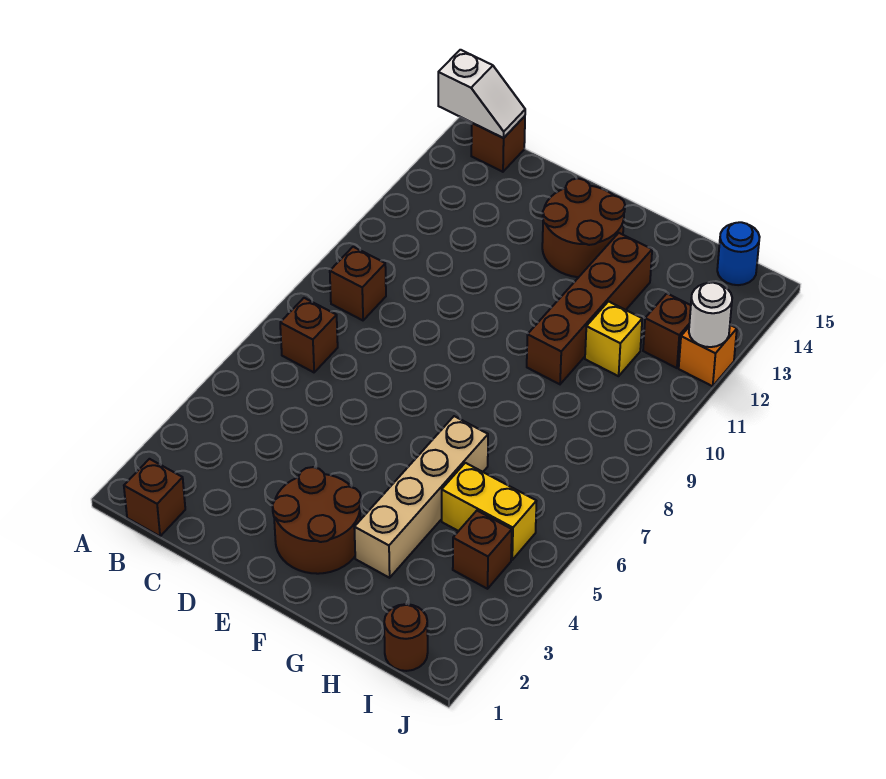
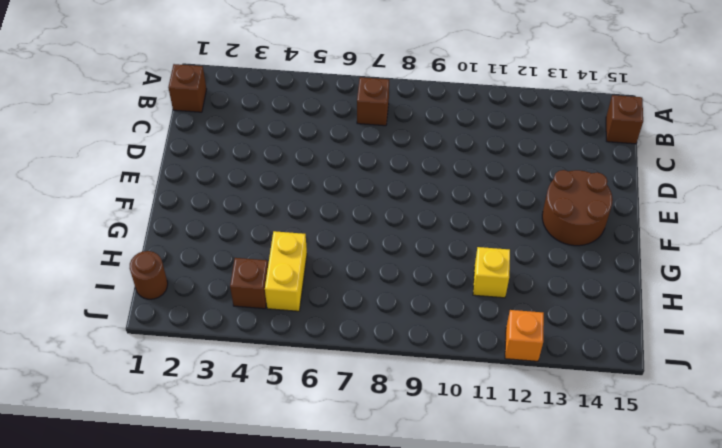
none -> brown brick B9 level 1
none -> brown round brick E2:F3 level 1
none -> tan brick G3:G6 level 1

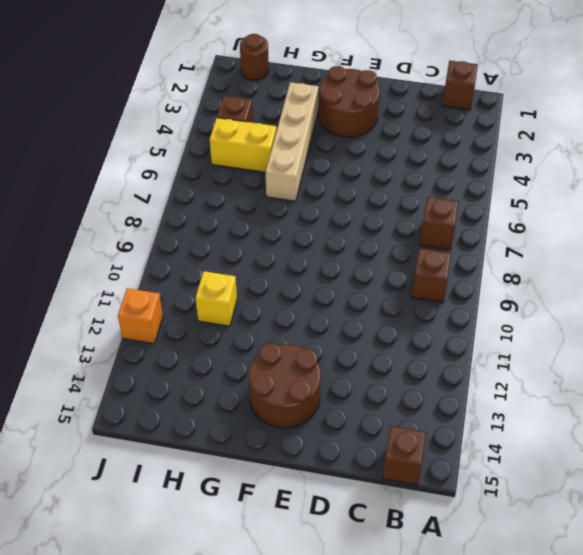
none -> brown brick G10:G13 level 1
none -> brown brick I12 level 1
none -> blue round brick I15 level 1

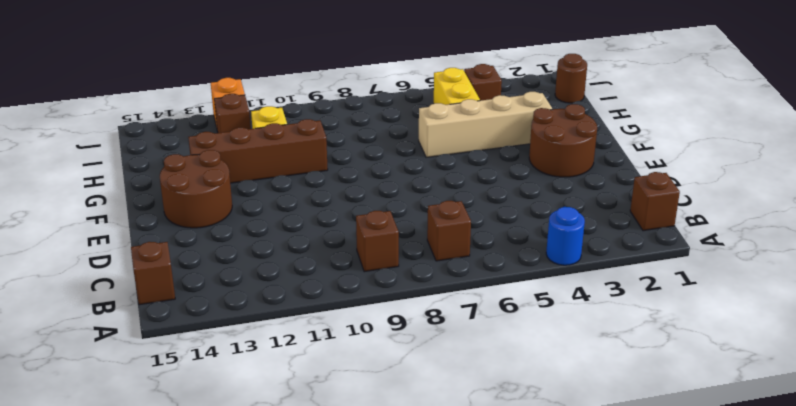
blue round brick A4 level 1 -> blue round brick I15 level 1
none -> white slope A15:B15 level 2 top A
none -> white round brick J12 level 2

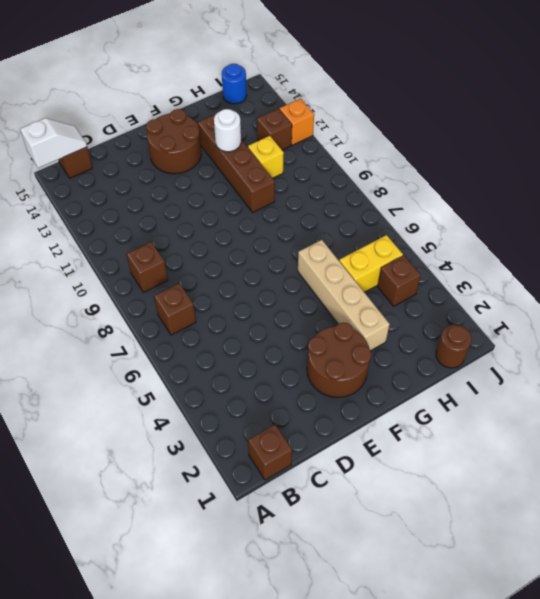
white round brick G12 level 2 -> white round brick J12 level 2

